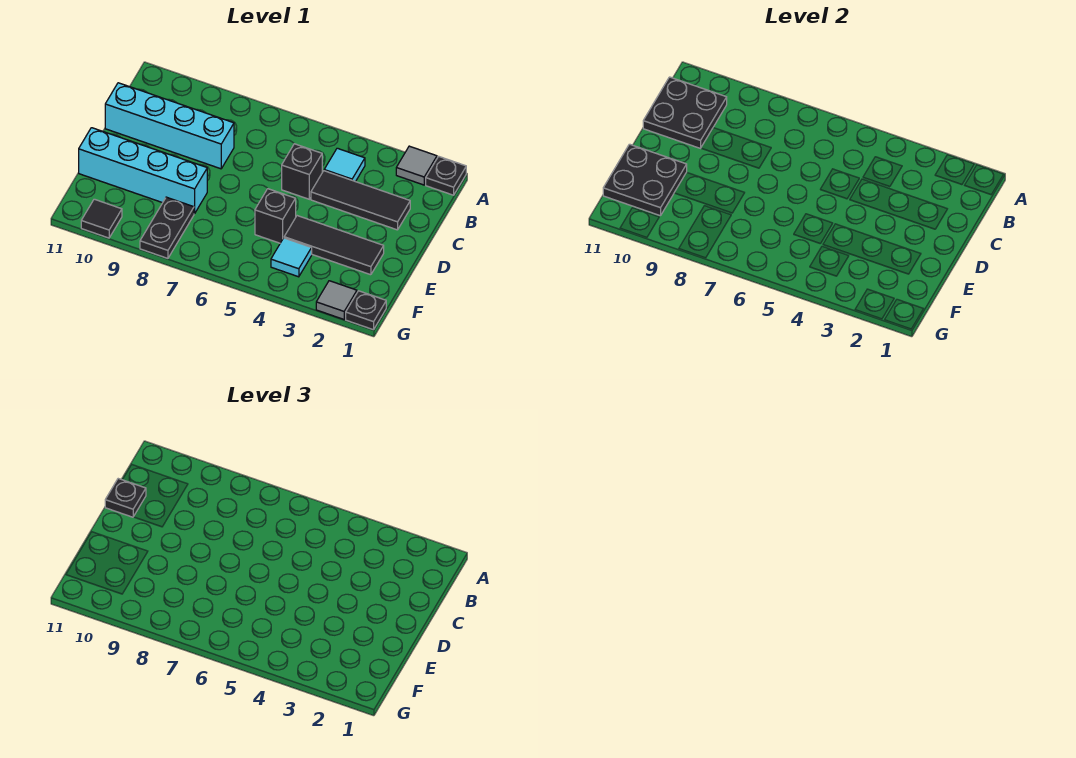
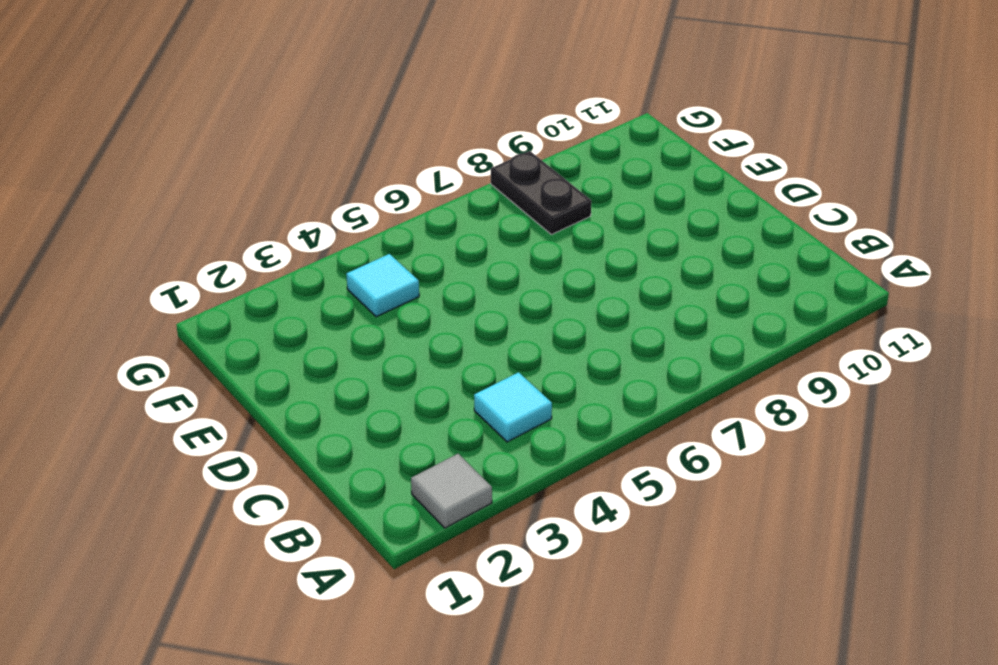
none -> black plate A1 level 1
none -> black tile C2:C4 level 1
none -> black brick C5 level 1

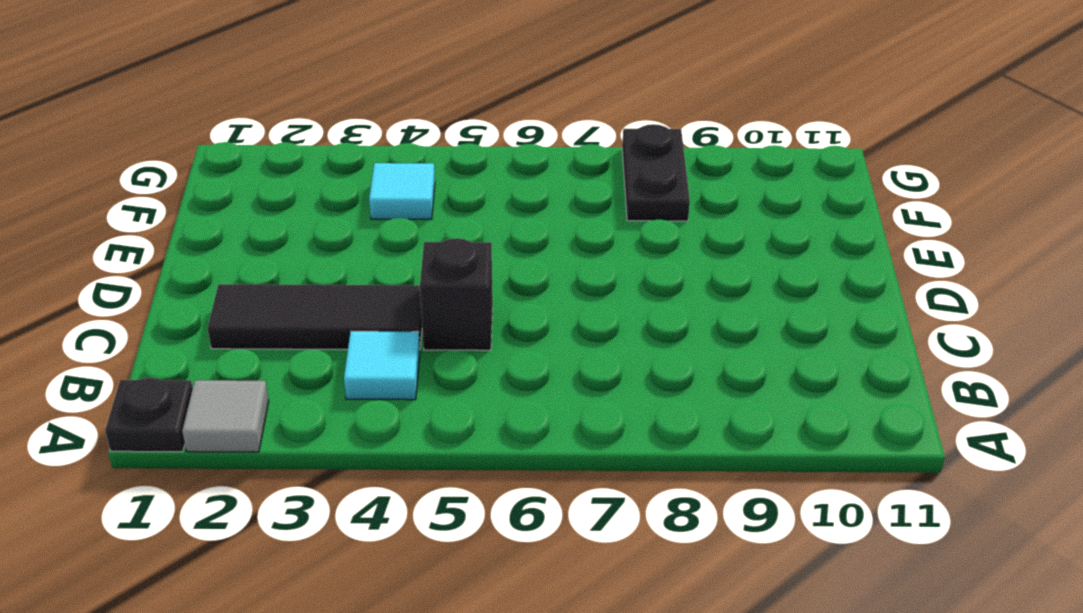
none -> cyan brick C8:C11 level 1
none -> black tile E2:E4 level 1
none -> black brick E5 level 1

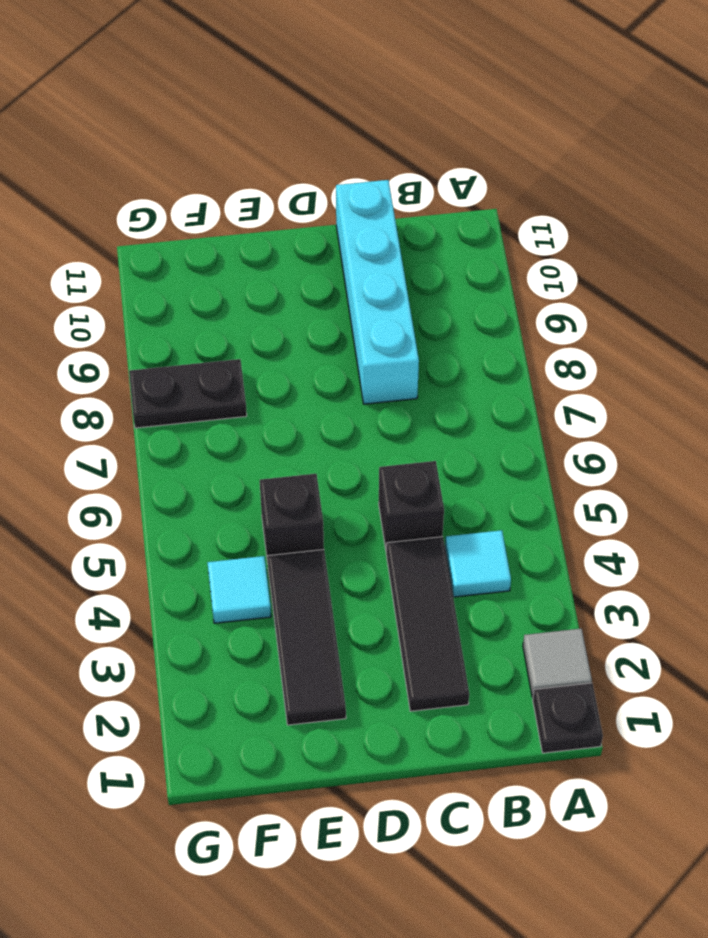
none -> cyan brick E8:E11 level 1
none -> black plate G1 level 1
none -> grey tile G2 level 1

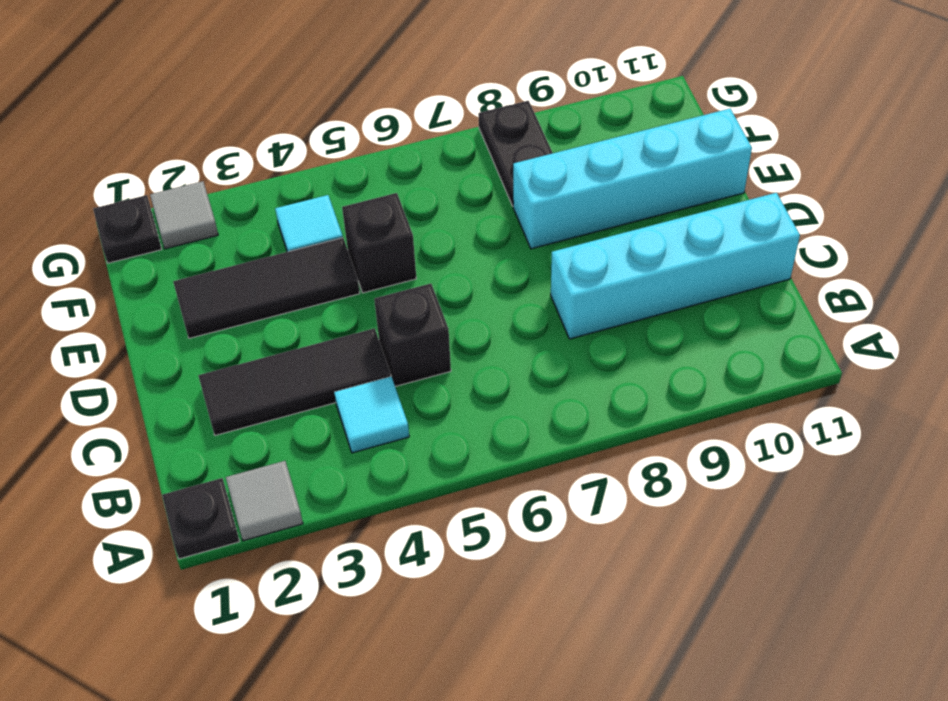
none -> black tile G10 level 1
none -> black plate B10:C11 level 2
none -> black plate E10:F11 level 2

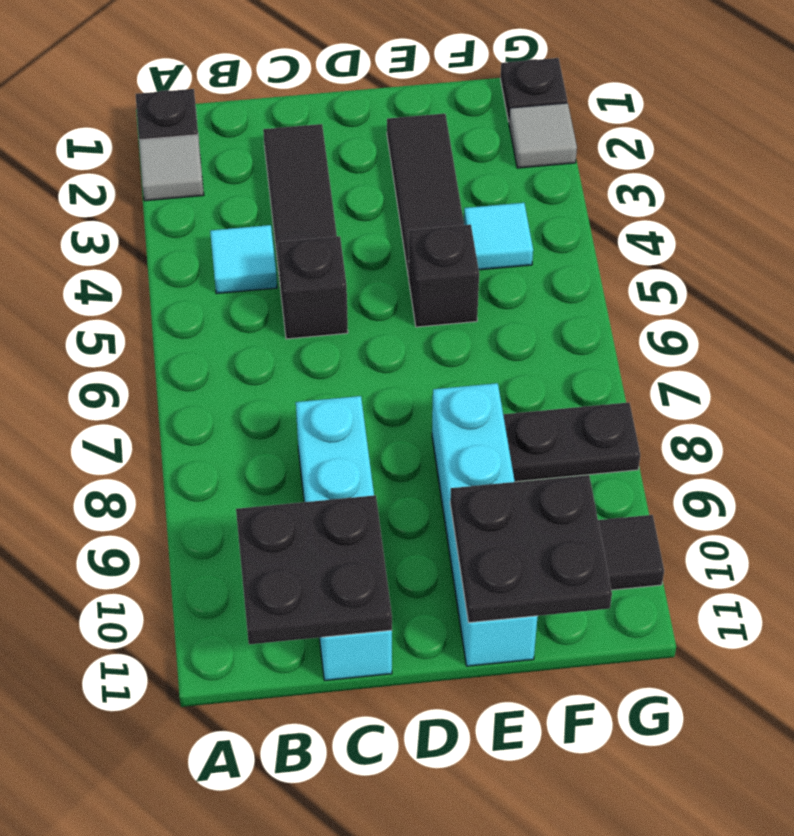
none -> black plate C11 level 3

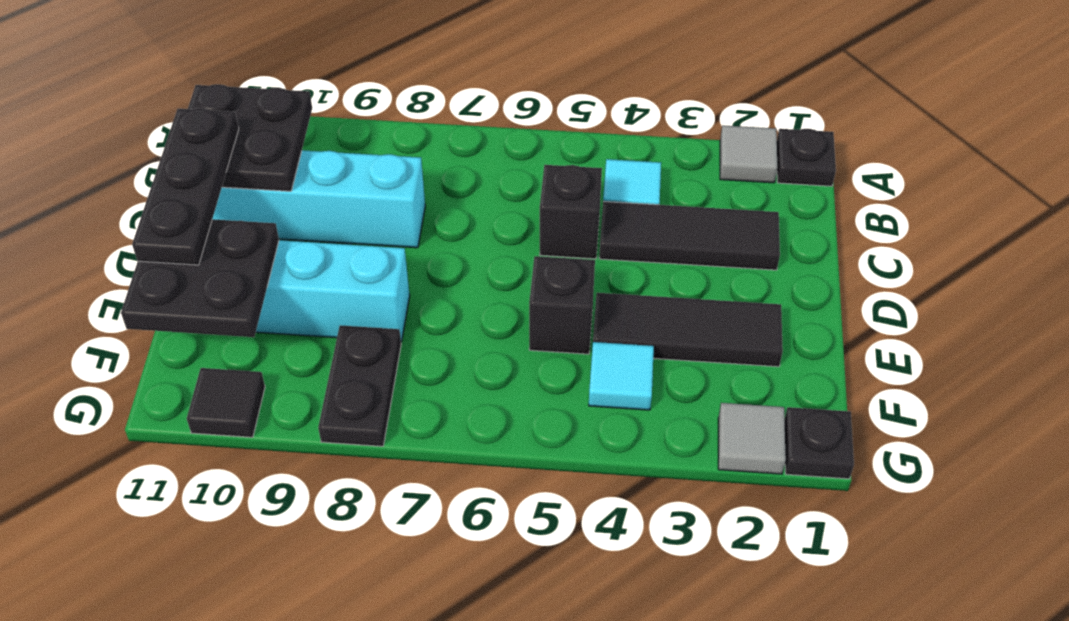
black plate C11:E11 level 3 -> black plate C11 level 3

